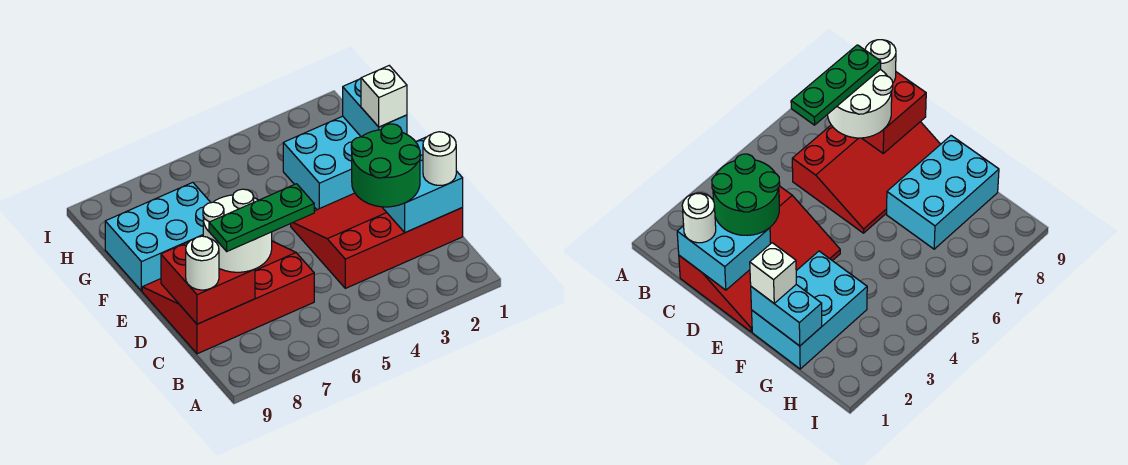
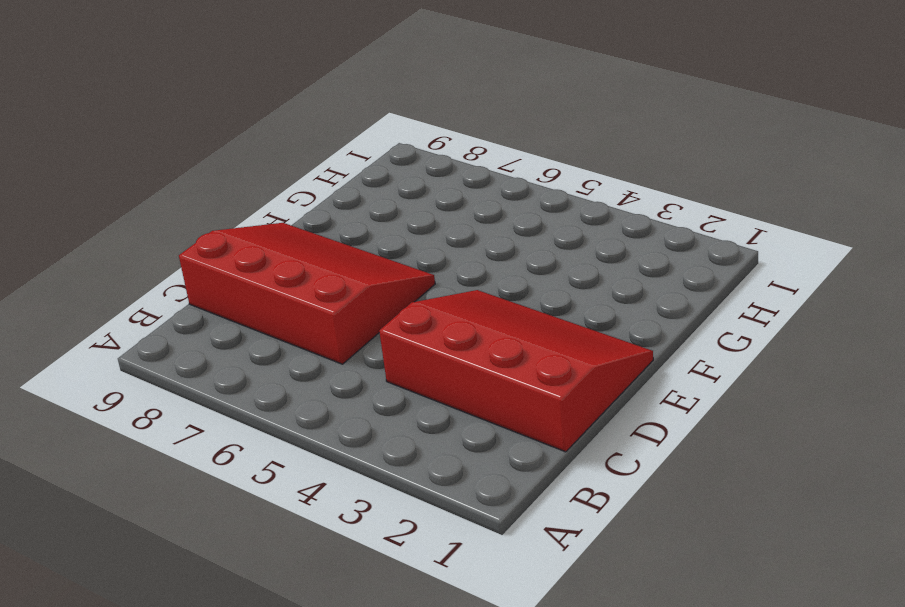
none -> cyan brick F1:G3 level 1
none -> cyan brick F7:G9 level 1
none -> cyan brick C1:D2 level 2

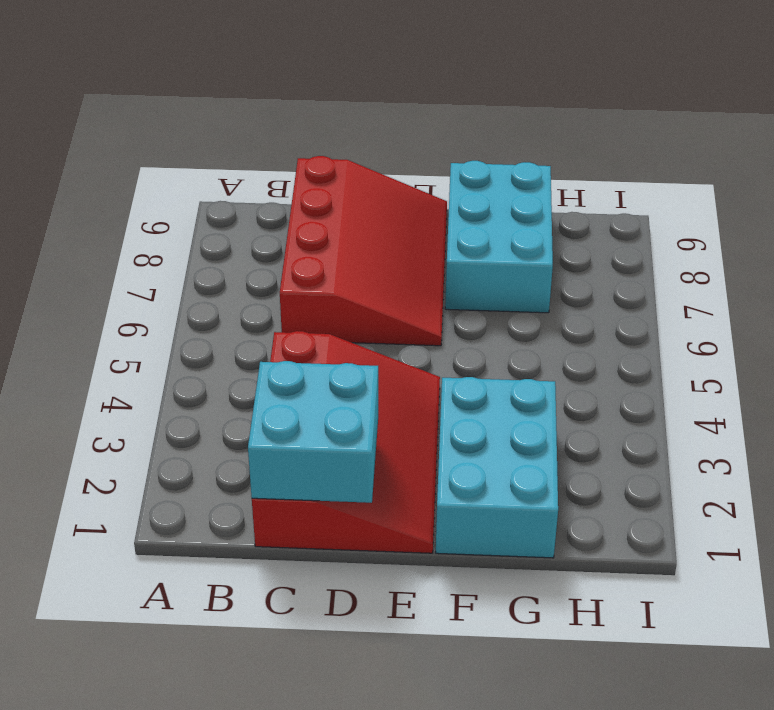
none -> red brick C8:D9 level 2
none -> cyan brick F1:G1 level 2
none -> white round brick C1 level 3

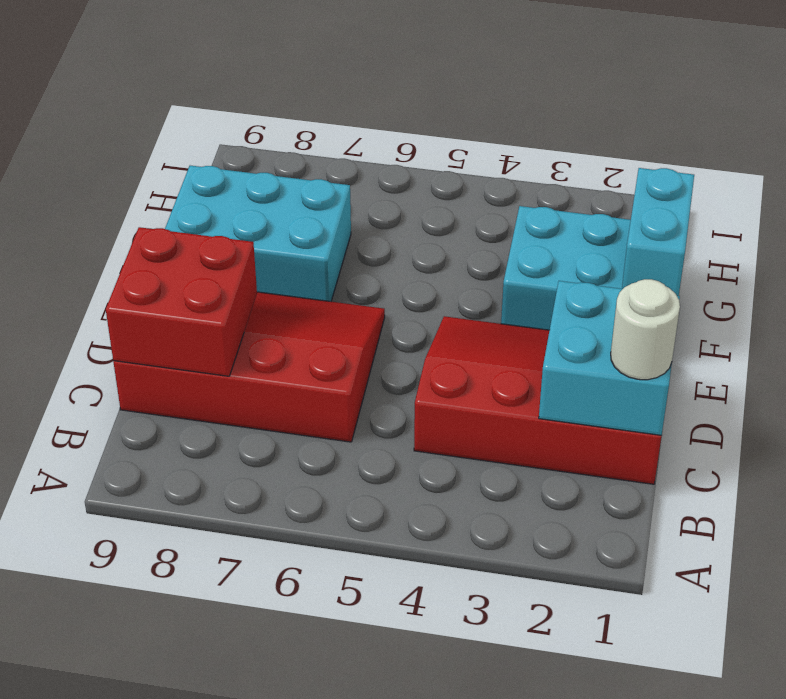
none -> green round brick C2:D3 level 3
none -> white round brick C7:D8 level 3
none -> white round brick C9 level 3

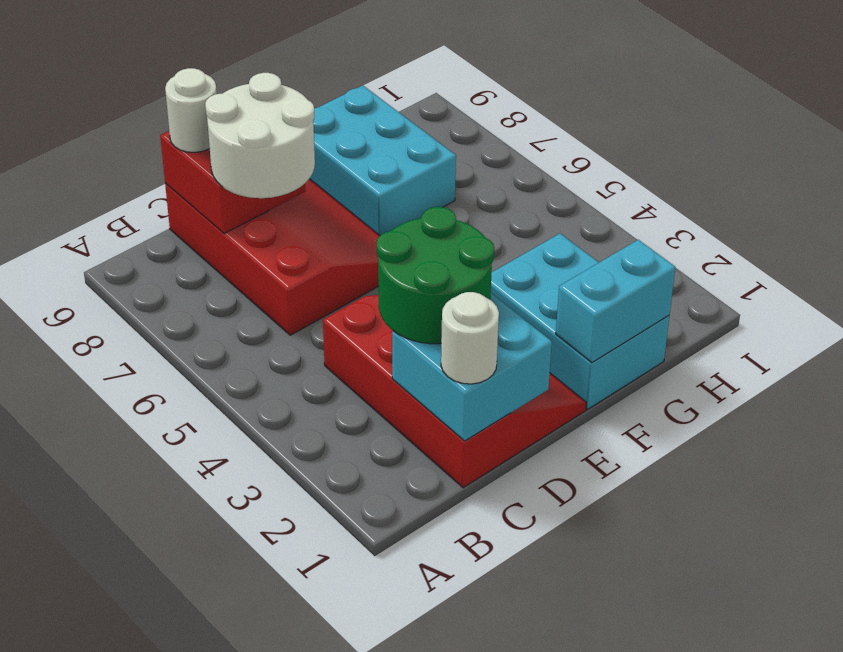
none -> white brick F1 level 3
none -> green plate C6:C8 level 4

